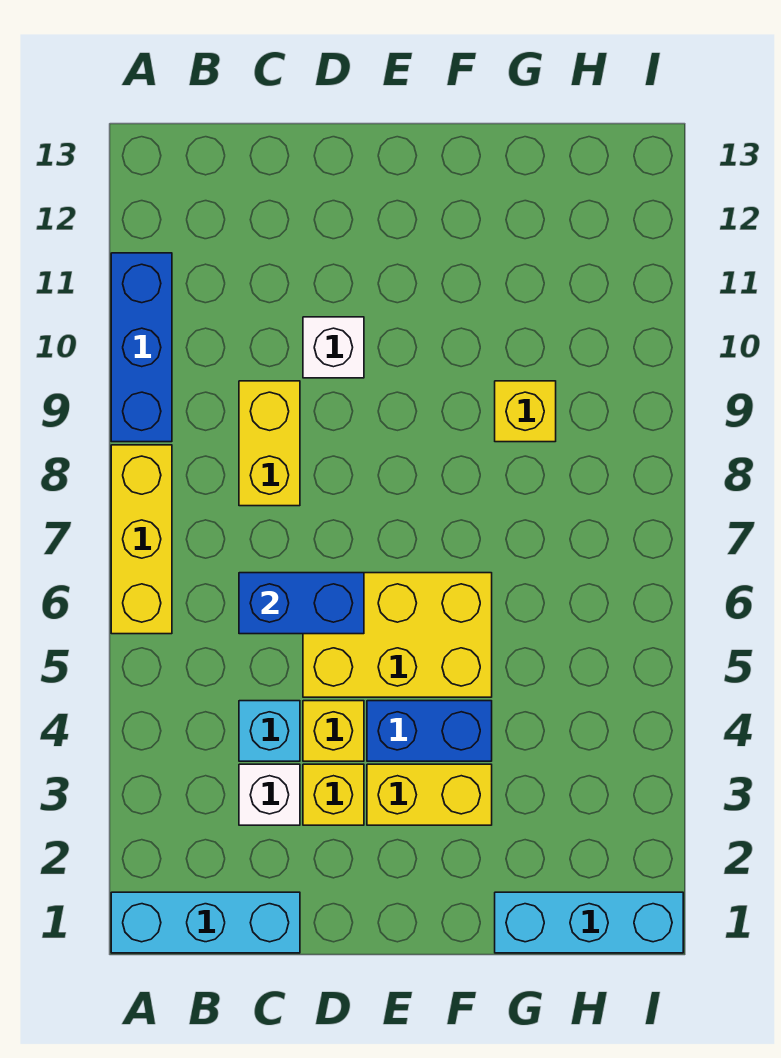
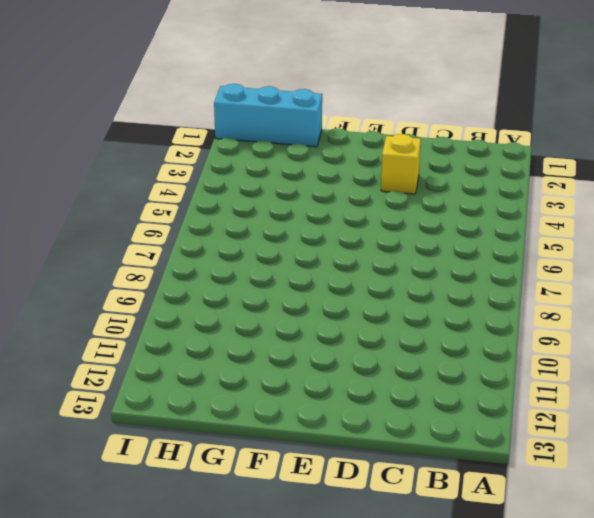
none -> cyan brick A1:C1 level 1
none -> yellow brick A6:A8 level 1
none -> blue brick A9:A11 level 1

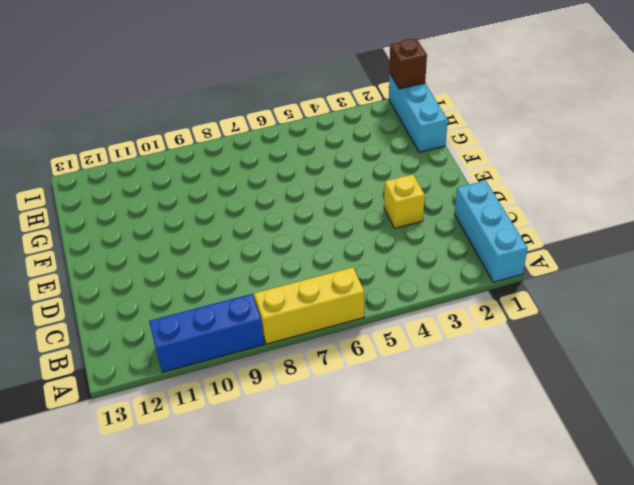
brown brick I1 level 2 -> none
none -> white brick C3 level 1
none -> cyan brick C4 level 1
none -> yellow brick C8:C9 level 1

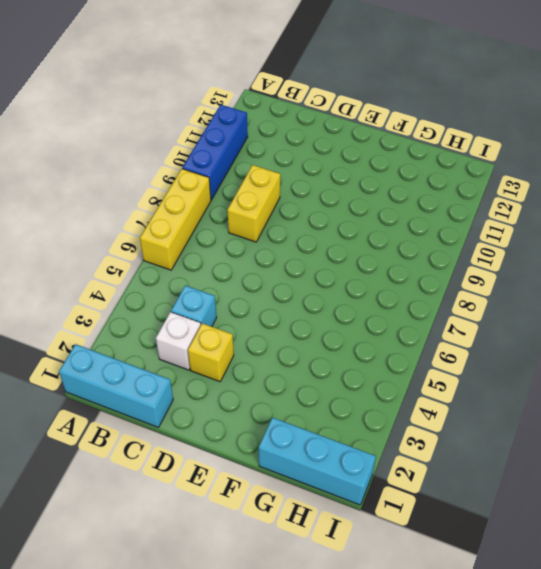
none -> yellow brick D4 level 1
none -> yellow brick D5:F6 level 1
none -> white brick D10 level 1

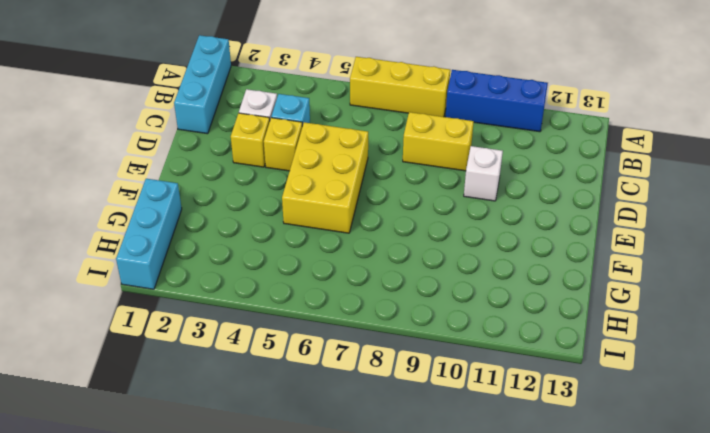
none -> yellow brick E3:F3 level 1
none -> blue brick E4:F4 level 1
none -> yellow brick G9 level 1

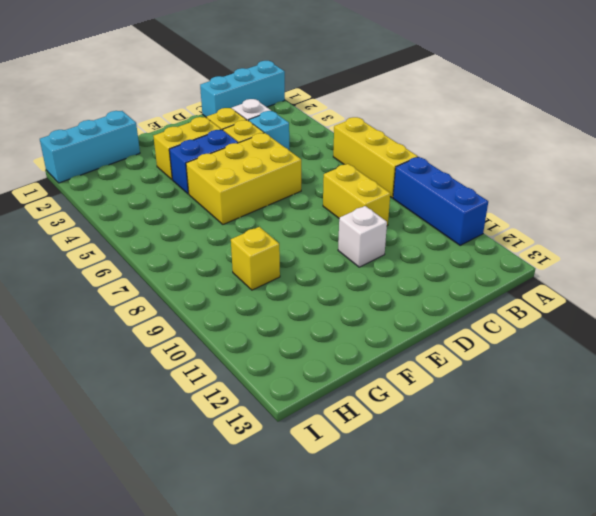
none -> blue brick C6:D6 level 2

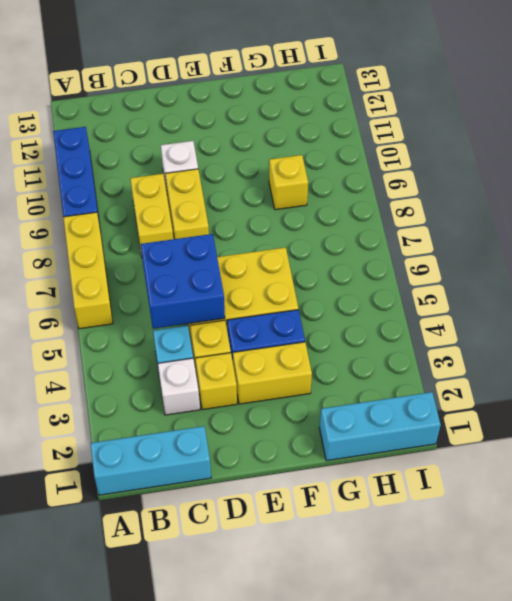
blue brick C5:D6 level 2 -> blue brick C6:D6 level 2
yellow brick D8:D9 level 1 -> none

